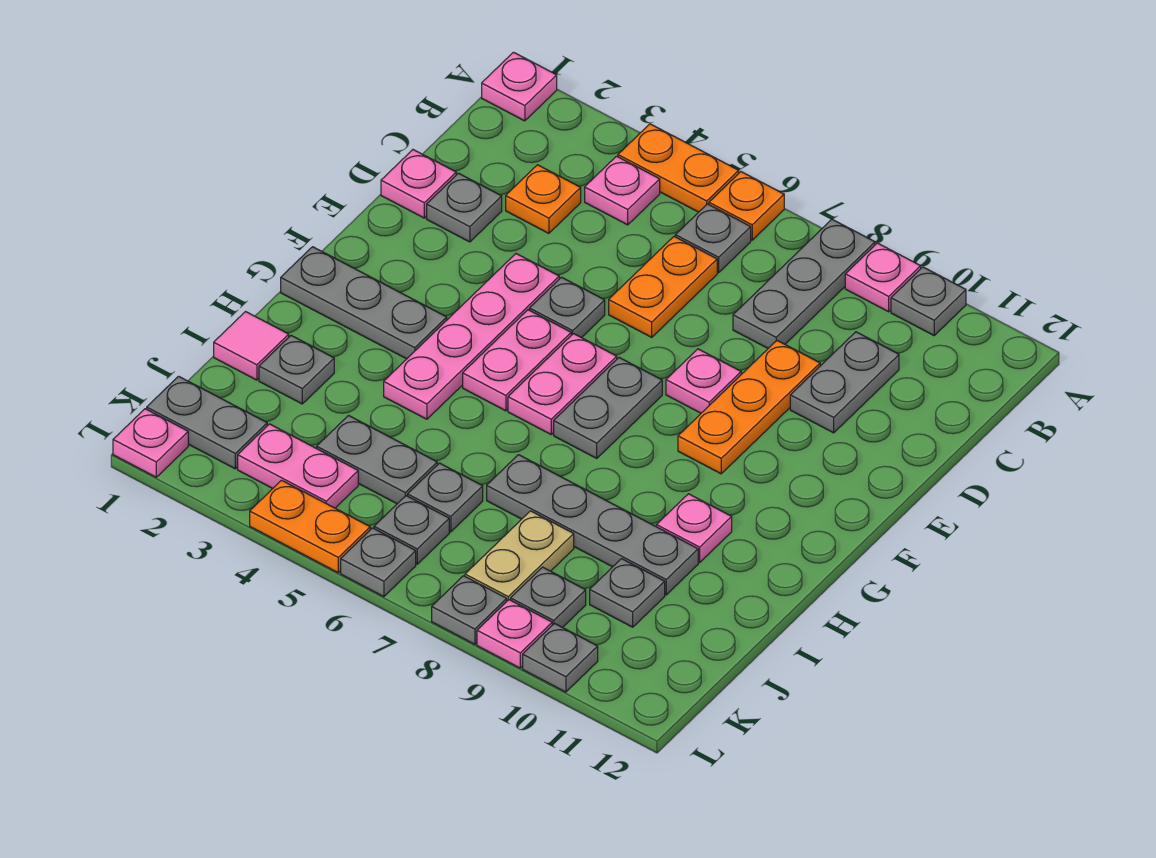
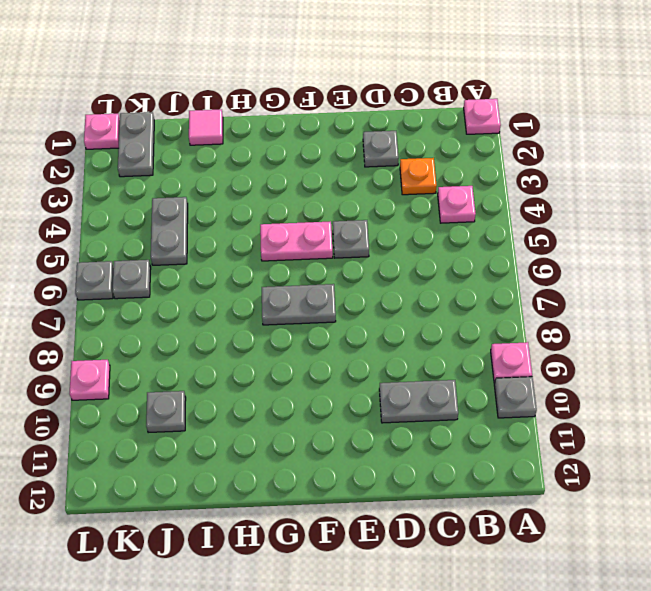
none -> orange plate A4:A5 level 1
none -> orange plate A6 level 1
none -> grey plate A8:C8 level 1
none -> grey plate B6 level 1

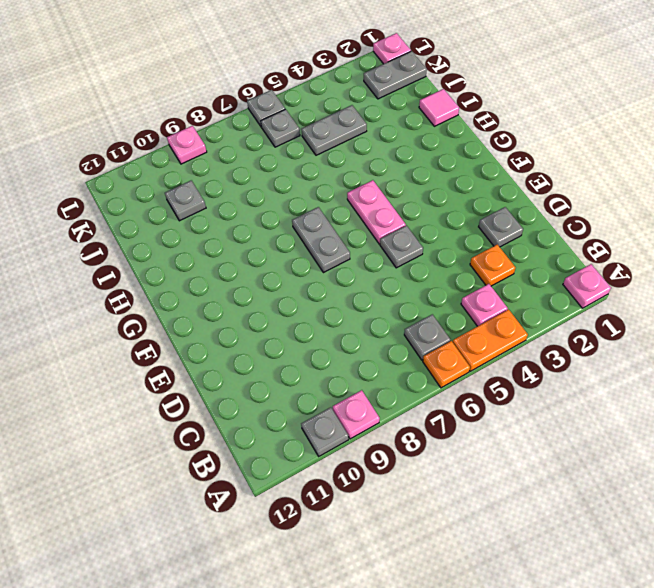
none -> grey plate A8:C8 level 1
none -> orange plate C6:D6 level 1
none -> grey plate C10:D10 level 1
none -> pink plate D1 level 1

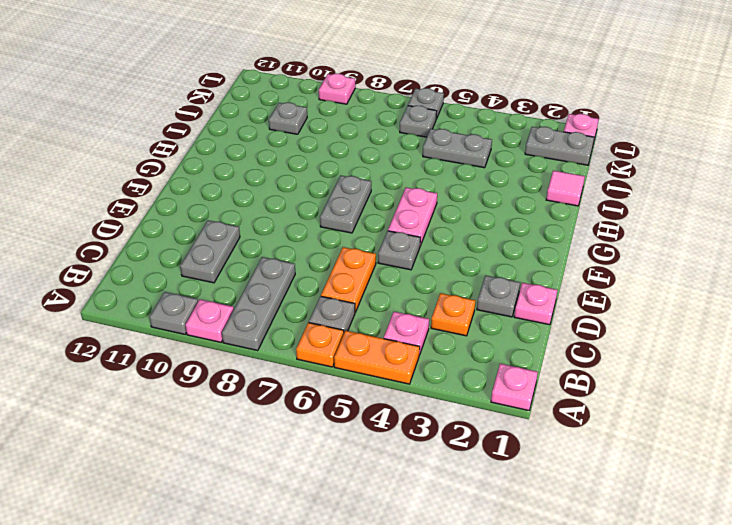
none -> orange plate D9:F9 level 1
none -> pink plate E4:H4 level 1
none -> pink plate E8 level 1
none -> pink plate F6:G6 level 1

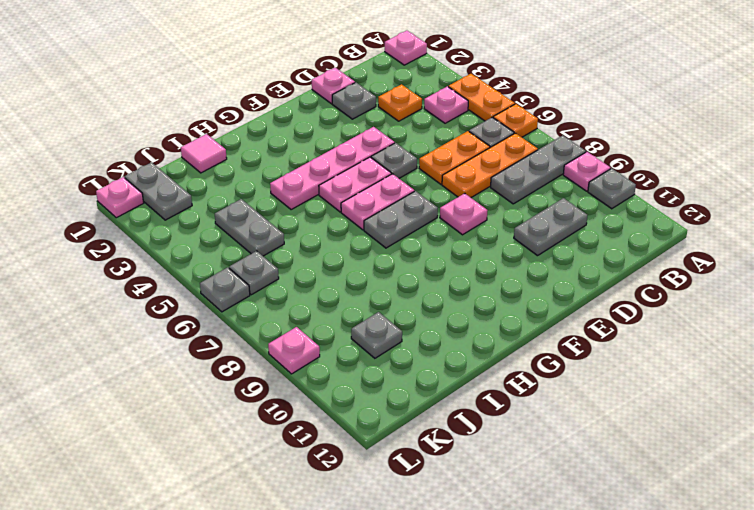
orange plate B7:D7 level 1 -> orange plate D9:F9 level 1
none -> grey plate G1:G3 level 1
none -> pink plate H10 level 1
none -> grey plate I2 level 1
none -> grey plate I7:I10 level 1

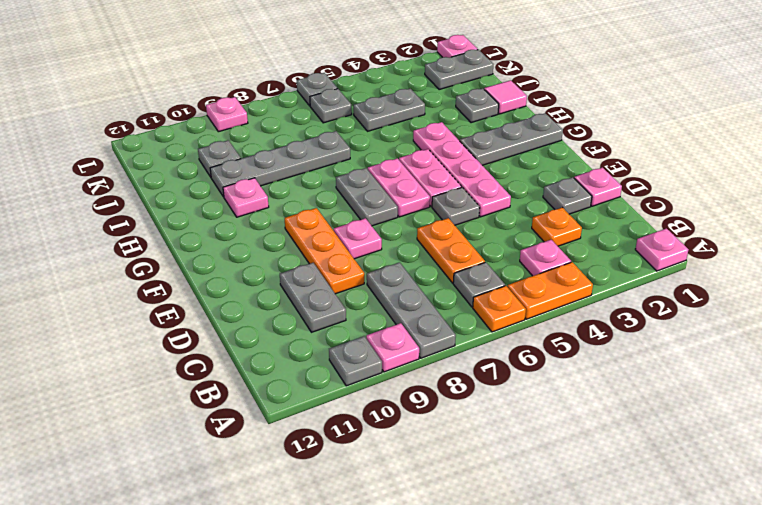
none -> grey plate J6 level 1
none -> tan plate J8:K8 level 1
none -> pink plate K3:K4 level 1
none -> grey plate K9 level 1

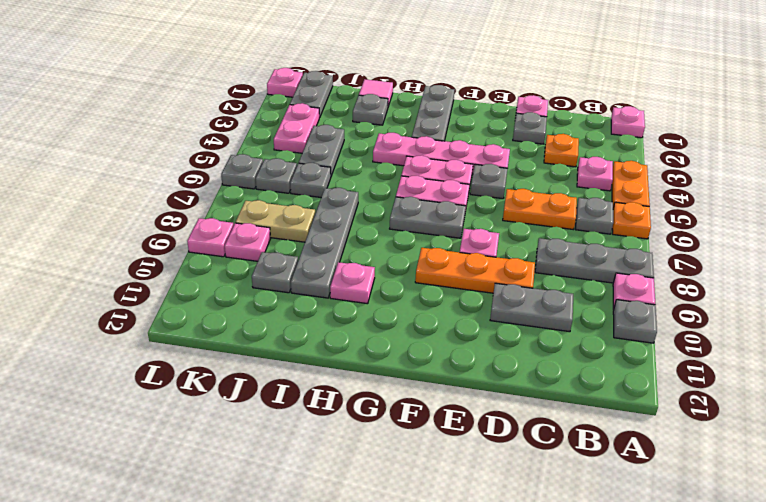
pink plate K9 level 1 -> grey plate K9 level 1
none -> orange plate L4:L5 level 1
none -> grey plate L8 level 1
none -> grey plate L10 level 1

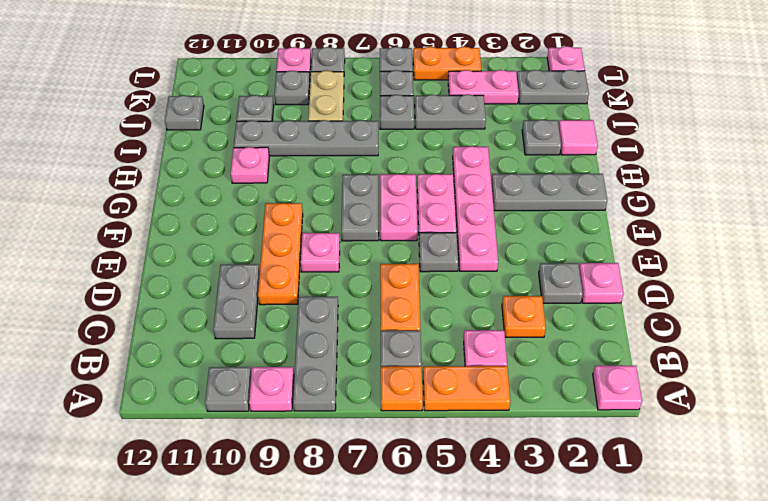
grey plate J12 level 1 -> grey plate L10 level 1

